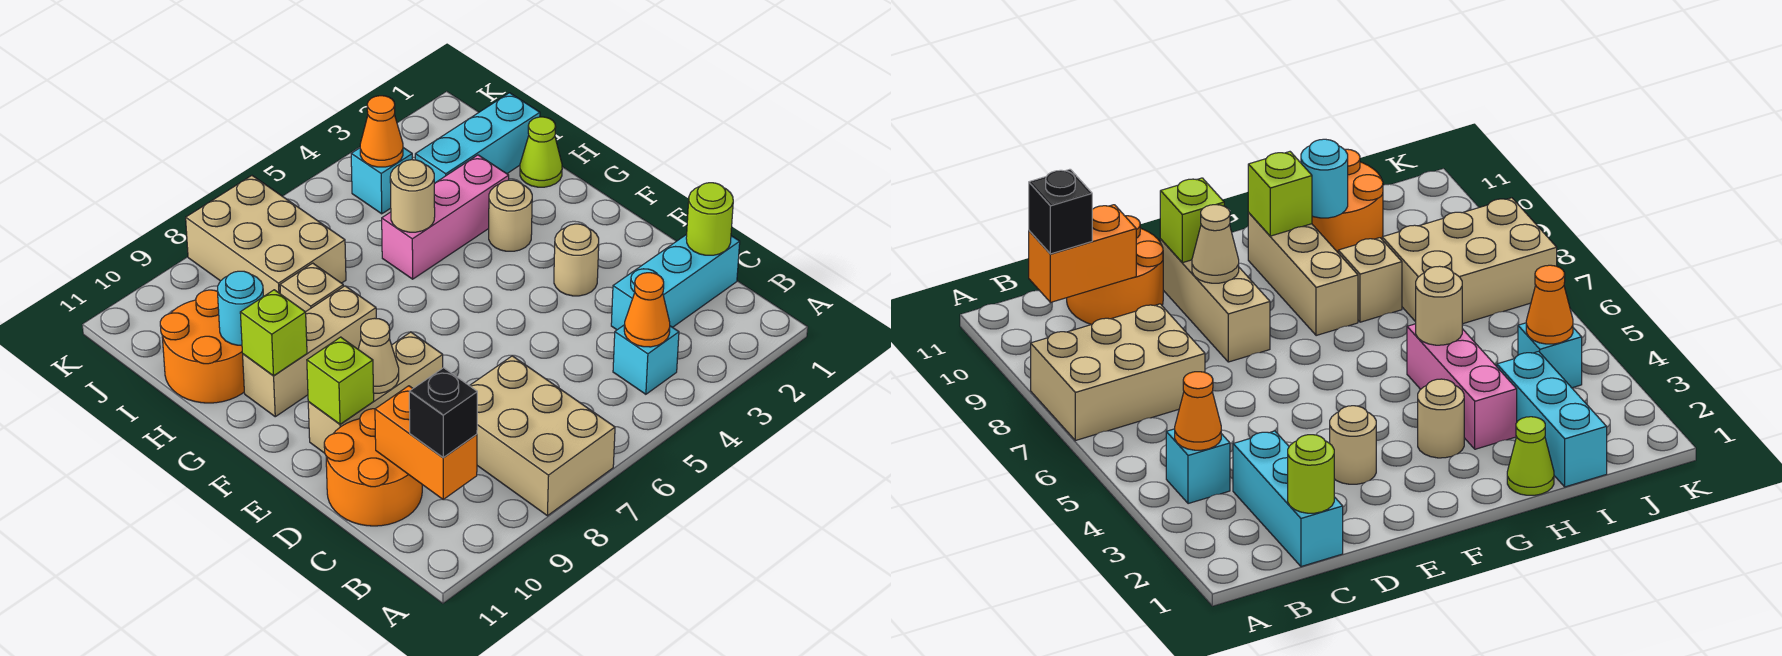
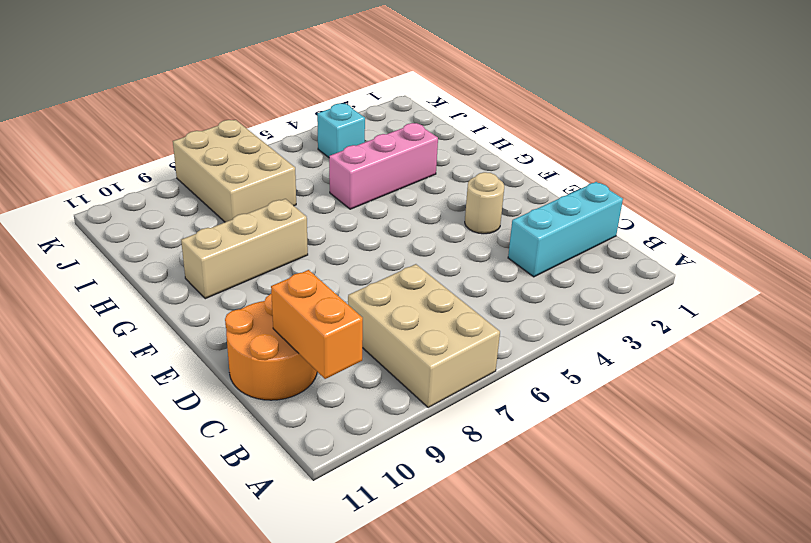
none -> cyan brick B4 level 1
none -> tan brick E8:E10 level 1
none -> tan round brick G3 level 1

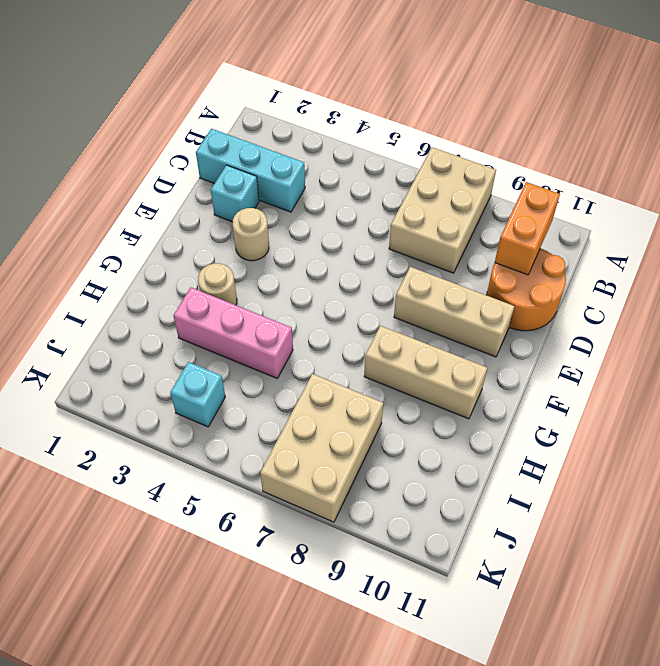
cyan brick D2 level 1 -> cyan brick B4 level 1
none -> lime cone H1 level 1
none -> tan brick H8 level 1
none -> orange round brick H10:I11 level 1

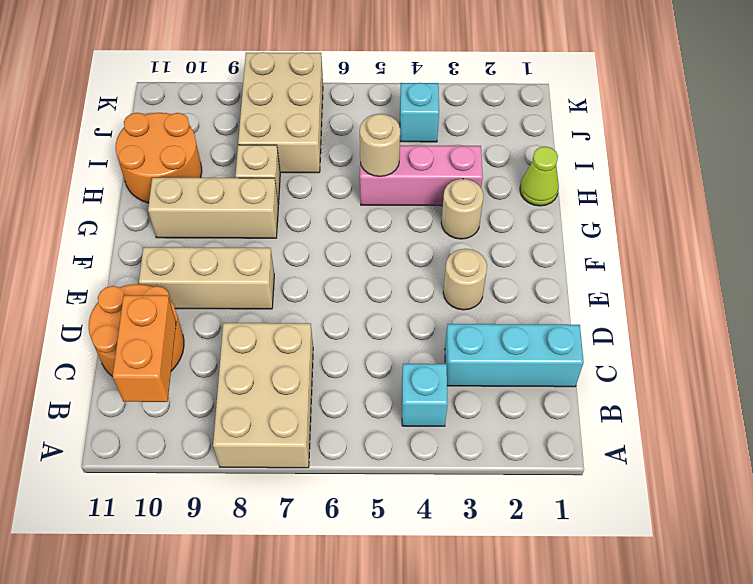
none -> cyan brick I1:I3 level 1
none -> orange cone B4 level 2
none -> lime round brick C1 level 2

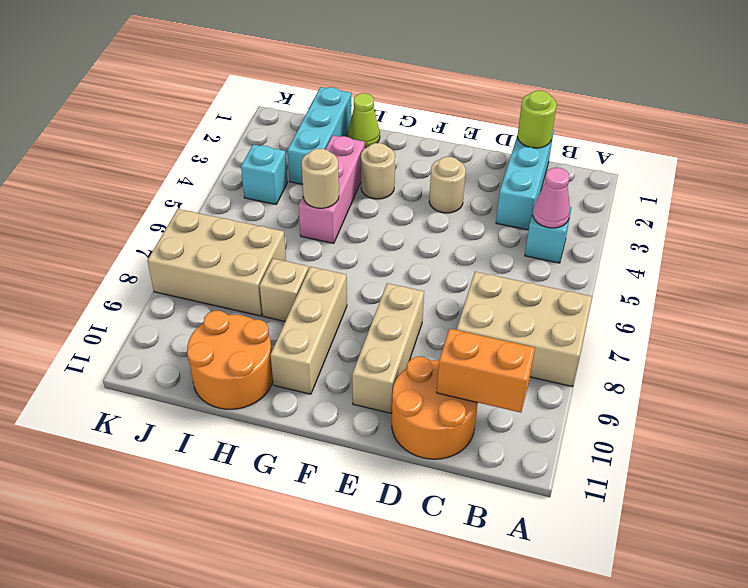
pink cone B4 level 2 -> orange cone B4 level 2
none -> tan cone E9 level 2
none -> lime brick E10 level 2
none -> lime brick G10 level 2

